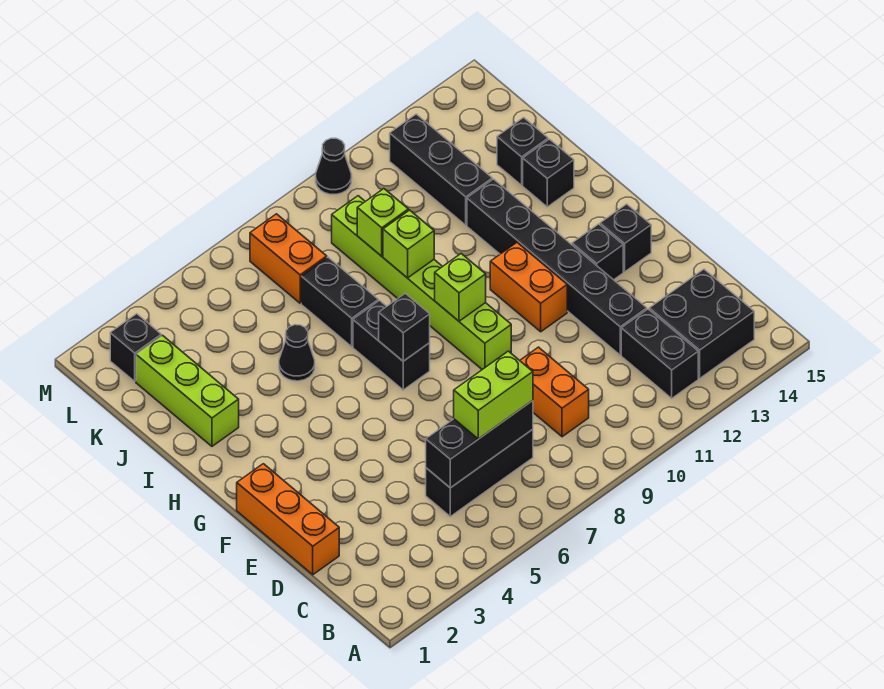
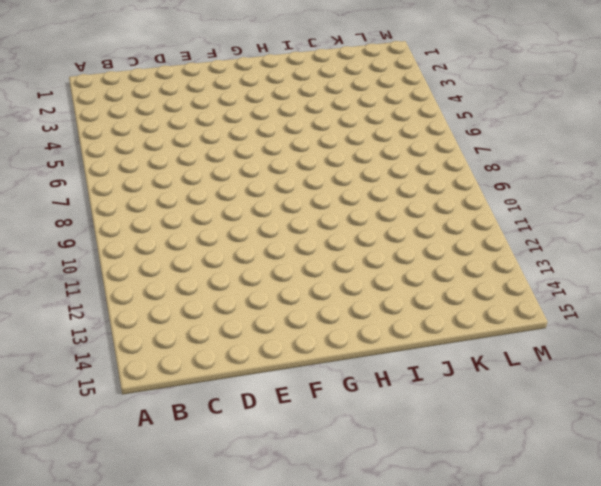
none -> black brick B12:C12 level 1
none -> black brick B13:C14 level 1
none -> black brick C5:C7 level 1

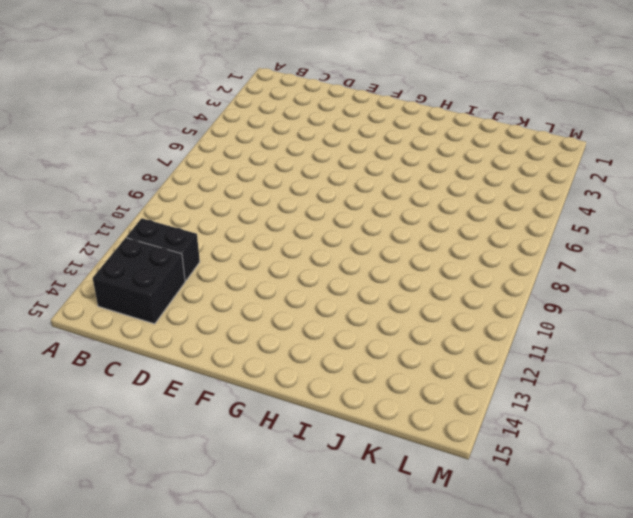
none -> black brick C5:C7 level 1
none -> orange brick C9:D9 level 1
none -> orange brick D1:F1 level 1

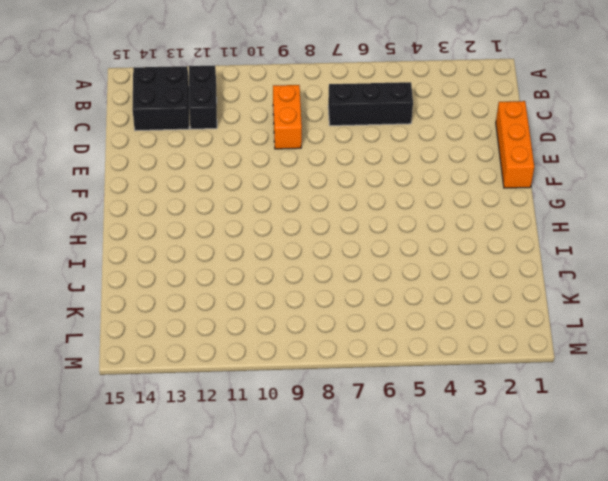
none -> black brick D12:I12 level 1
none -> lime brick F9:K9 level 1
none -> orange brick F11:G11 level 1

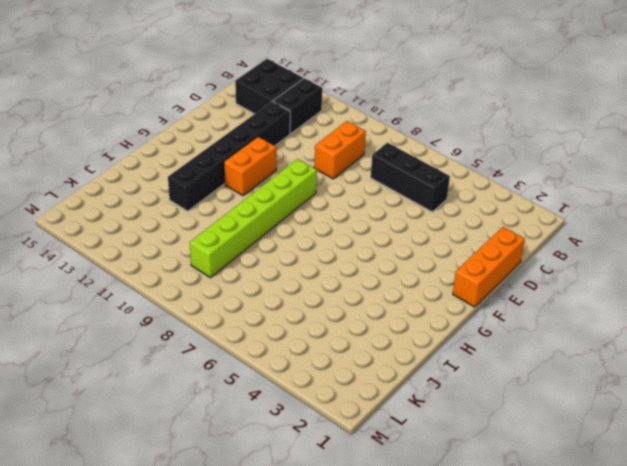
none -> black brick F13 level 1
none -> black brick F14 level 1
none -> black brick G7:H7 level 1

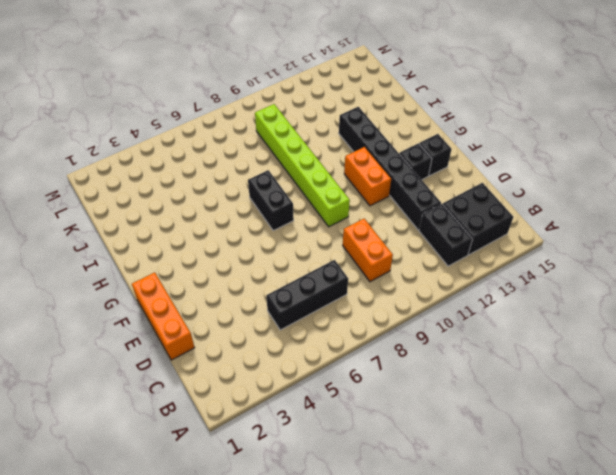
none -> lime brick I2:K2 level 1
none -> black cone I5 level 1
none -> black brick I7:J7 level 1

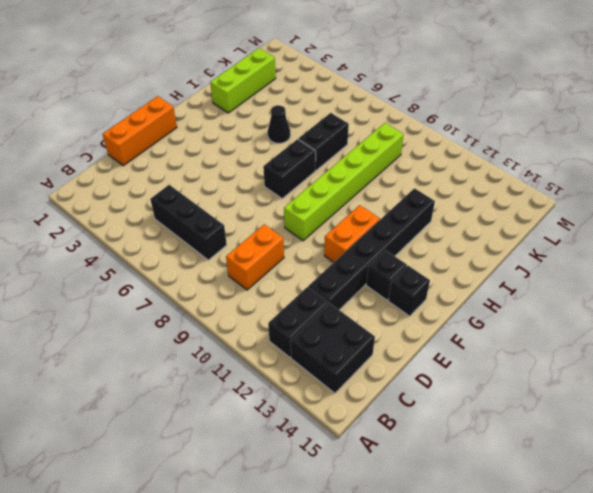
none -> black brick I14 level 1
none -> black brick J12:L12 level 1
none -> black brick J14 level 1

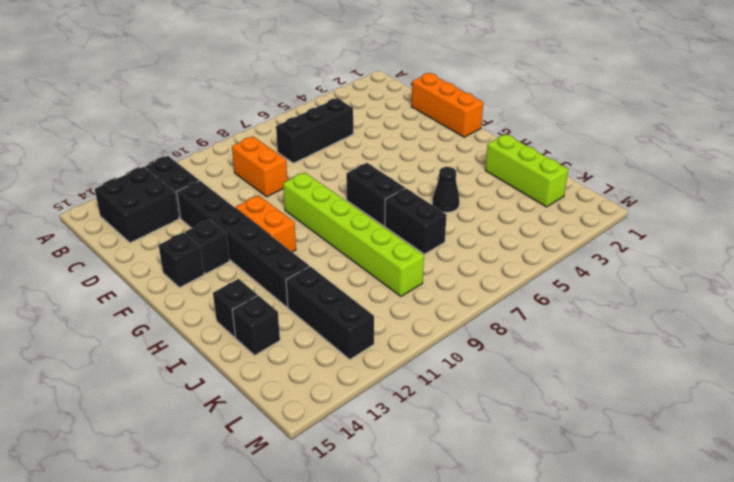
none -> orange brick K7:L7 level 1
none -> black brick L2 level 1
none -> black cone M10 level 1

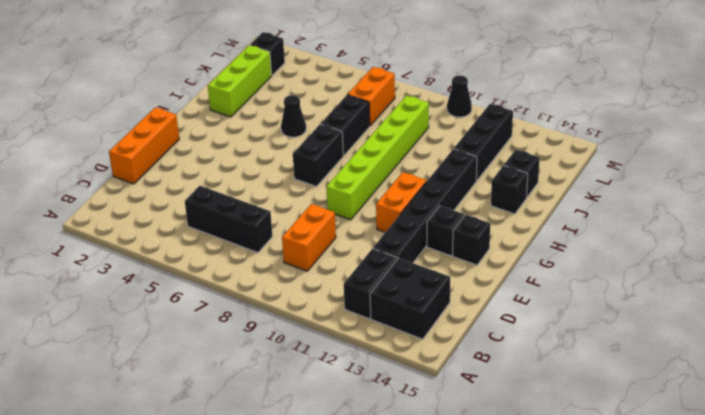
none -> black brick C5:C7 level 2
none -> black brick G7 level 2
none -> lime brick G9 level 2

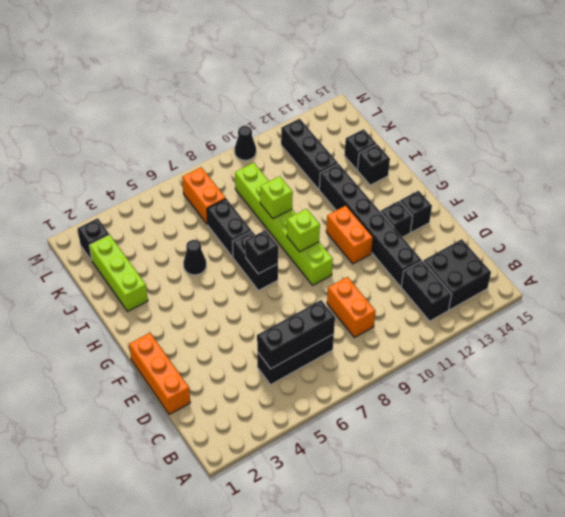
none -> lime brick J9 level 2
none -> lime brick C6:C7 level 3

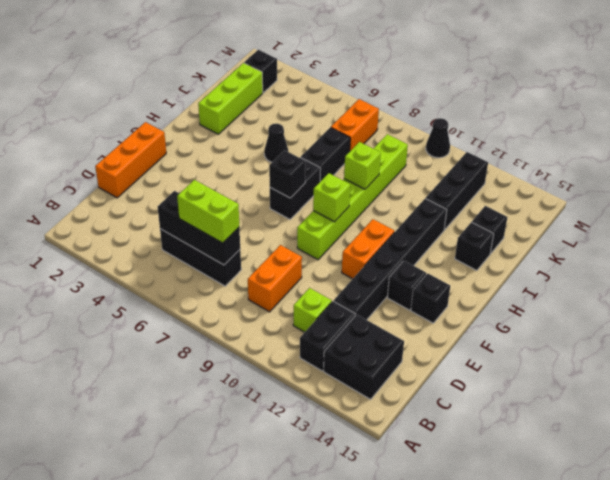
lime brick C11 level 1 -> lime brick J9 level 2

